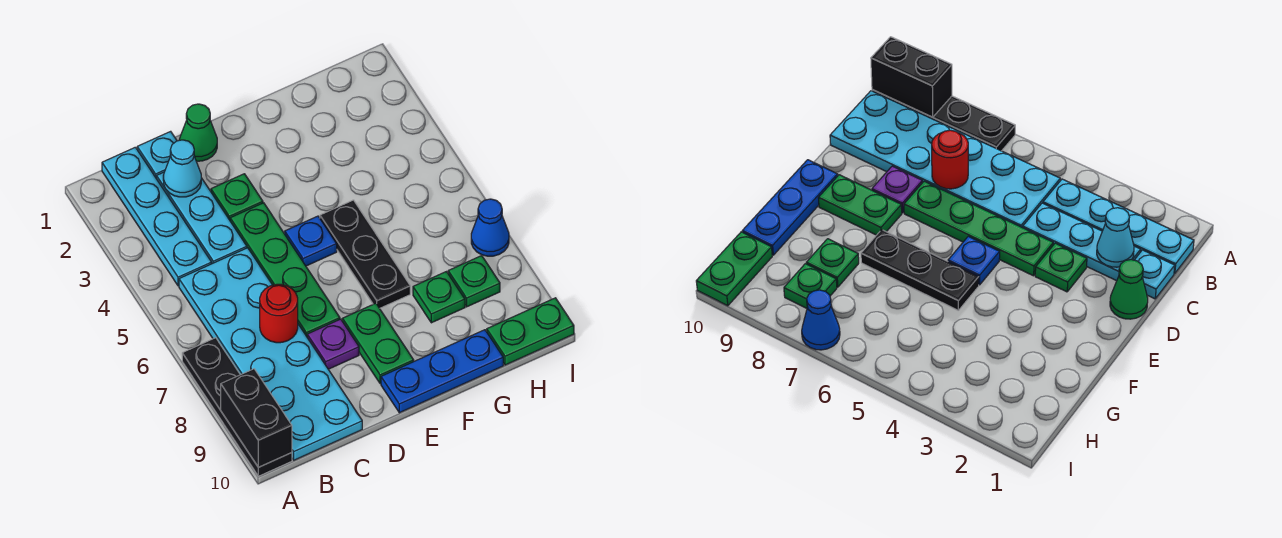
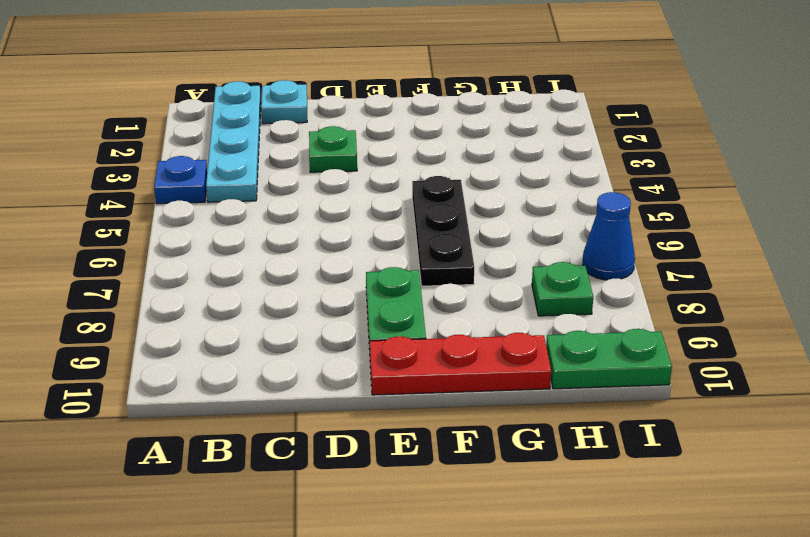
blue plate A4 level 1 -> blue plate E5 level 1
red plate E10:G10 level 1 -> blue plate E10:G10 level 1
none -> black plate A7:A10 level 1
none -> cyan plate B5:C10 level 1
none -> cyan plate C2:C4 level 1

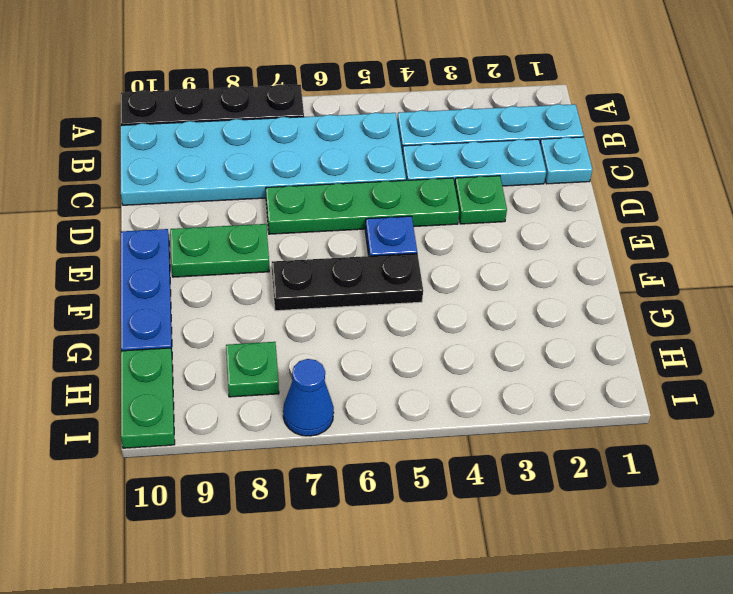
none -> green cone D1 level 1
none -> purple plate D8 level 1
none -> green plate G8 level 1

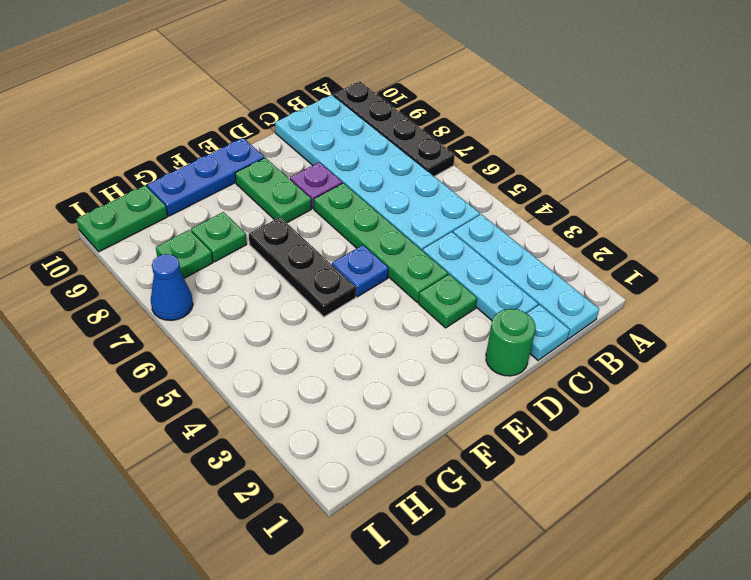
green round brick D1 level 1 -> green cone D1 level 1
none -> black brick A9:A10 level 2
none -> cyan cone C2 level 2
none -> red round brick C7 level 2

